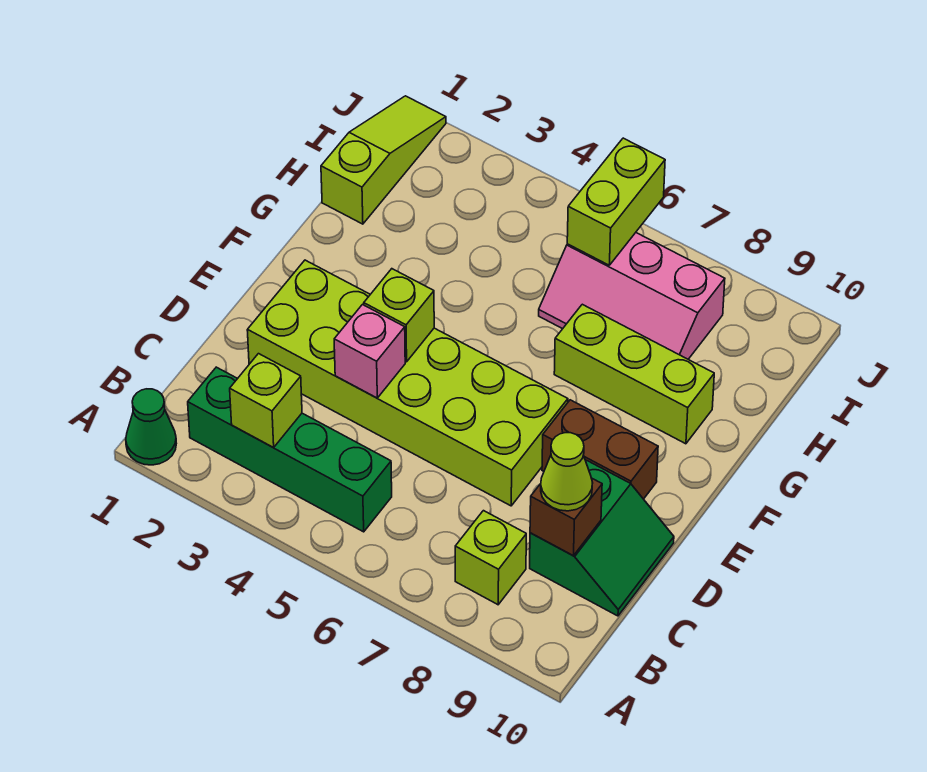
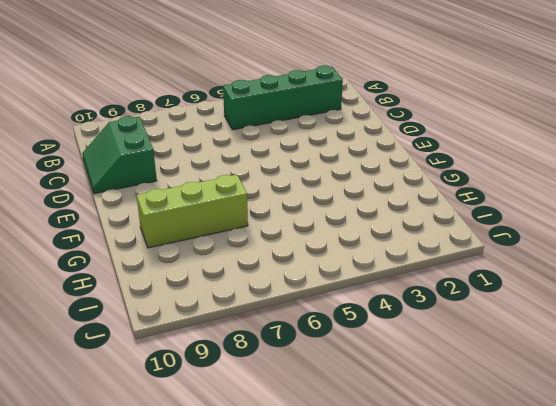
none -> green cone A1 level 1
none -> lime brick B8 level 1
none -> lime brick D2:E7 level 1

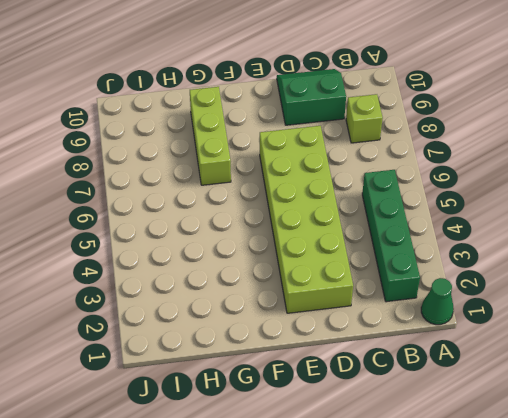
none -> brown brick E8:E9 level 1
none -> lime slope H1:J1 level 1 top H
none -> pink slope H6:I8 level 1 top I

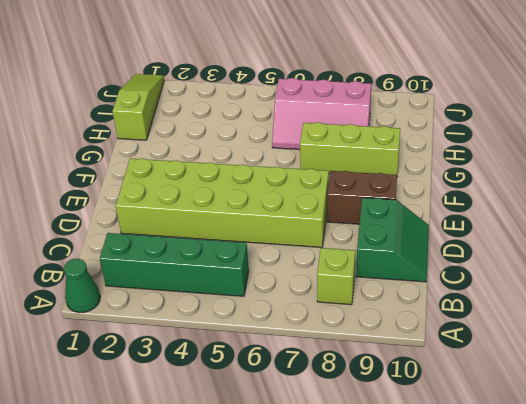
none -> lime brick B3 level 2
none -> brown brick C9 level 2
none -> pink brick D4 level 2

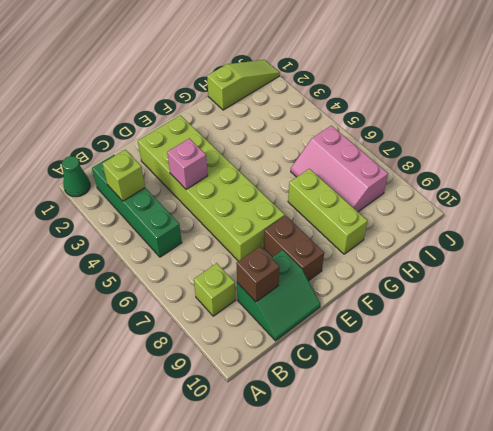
none -> lime brick E4 level 2
none -> lime brick I6:J6 level 2
none -> lime cone C9 level 3

